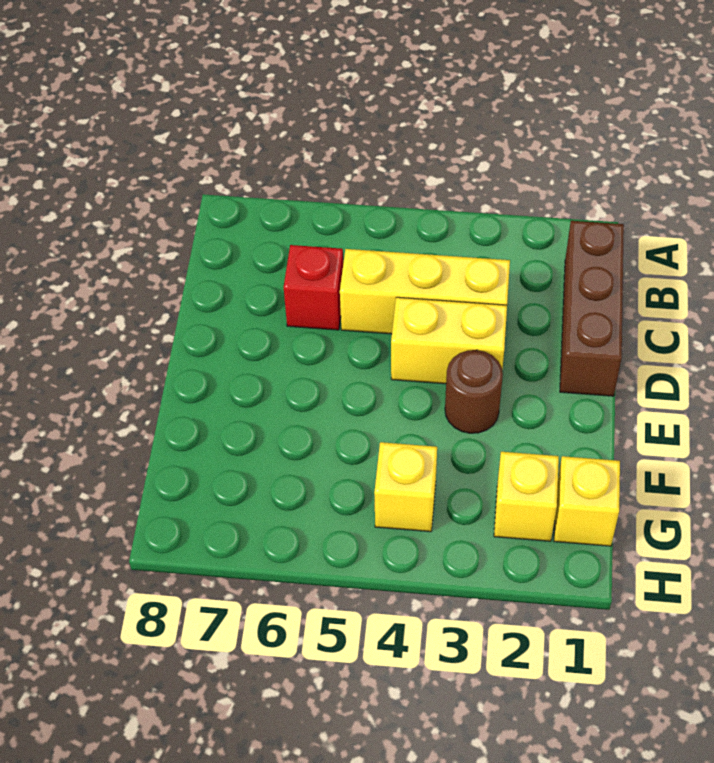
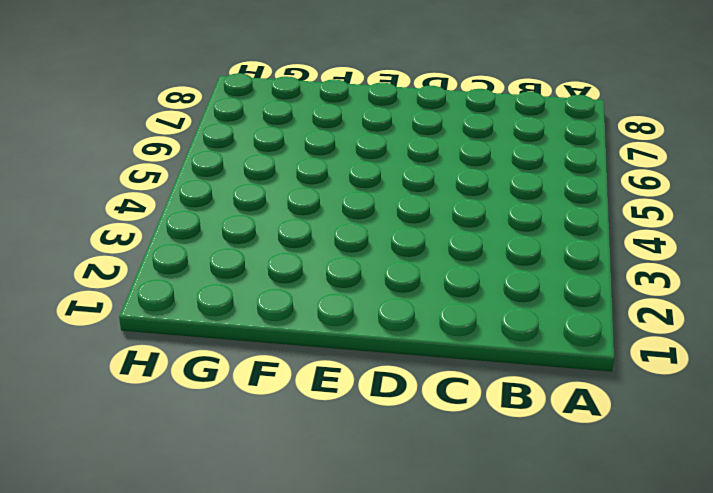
none -> brown brick B1:D1 level 1
none -> yellow brick C3:C5 level 1

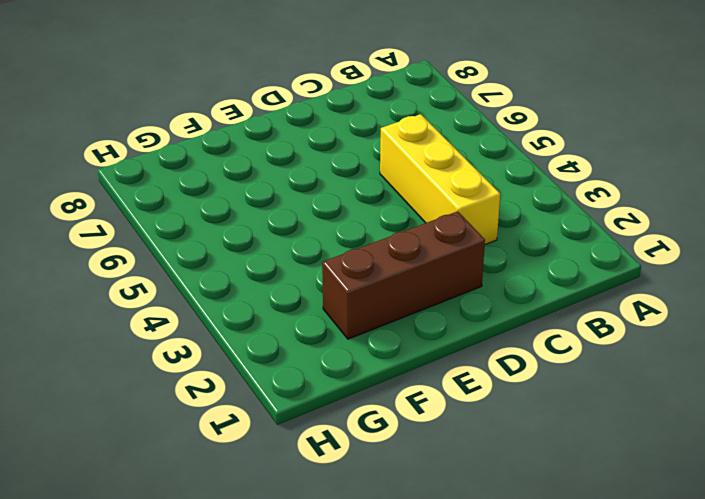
brown brick D2:F2 level 1 -> brown brick B1:D1 level 1
none -> red brick C6 level 1
none -> yellow brick D3:D4 level 1

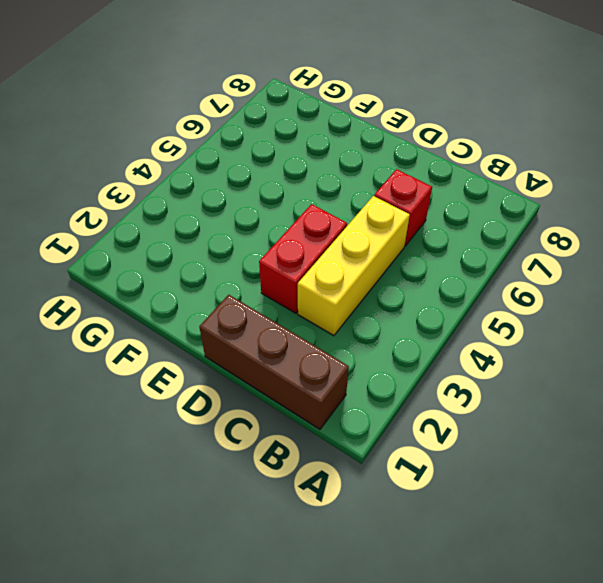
red brick D3:D4 level 1 -> yellow brick D3:D4 level 1
none -> brown round brick E3 level 1
none -> yellow brick G1 level 1

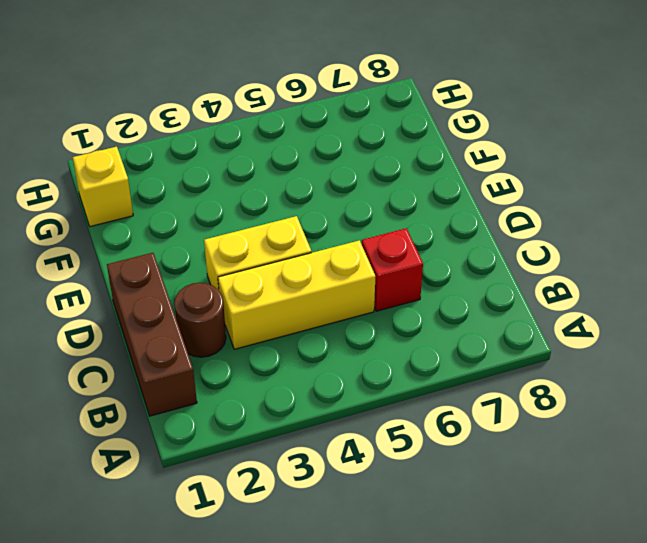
brown round brick C2 level 1 -> brown round brick E3 level 1
none -> yellow brick G2 level 1
none -> yellow brick G4 level 1

